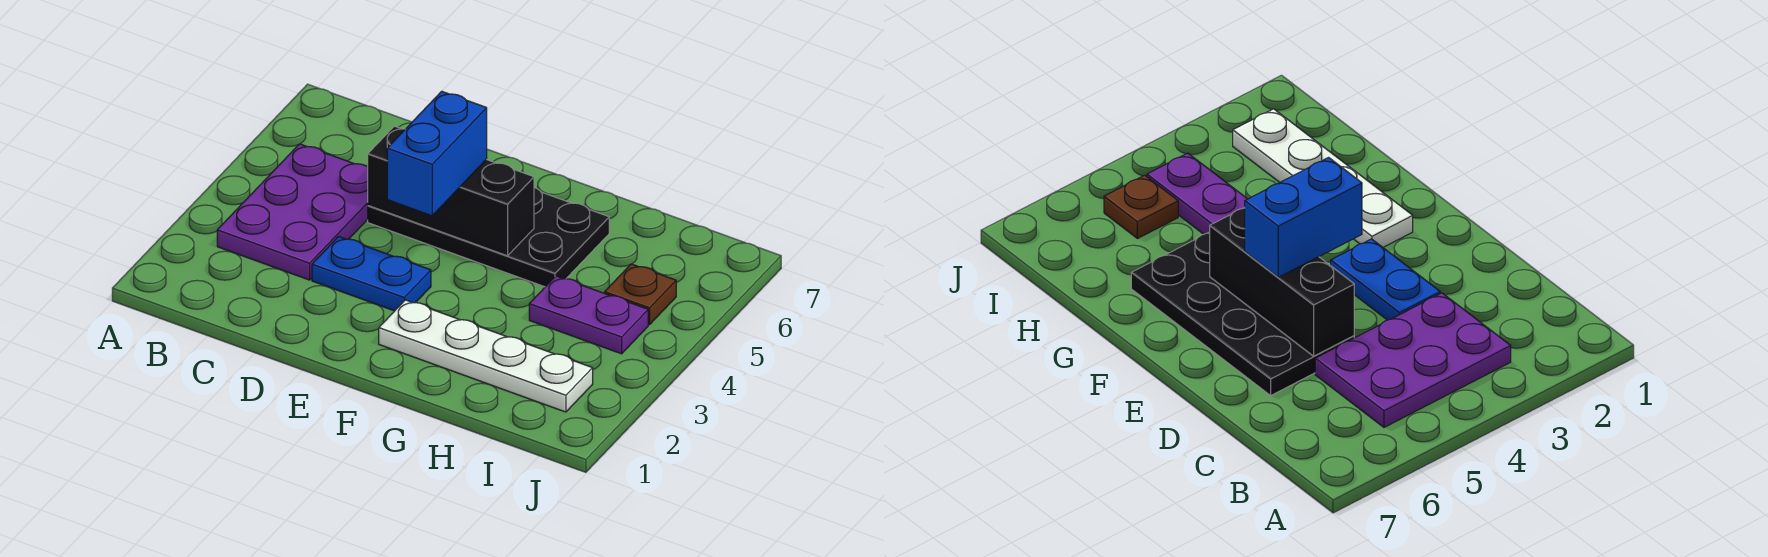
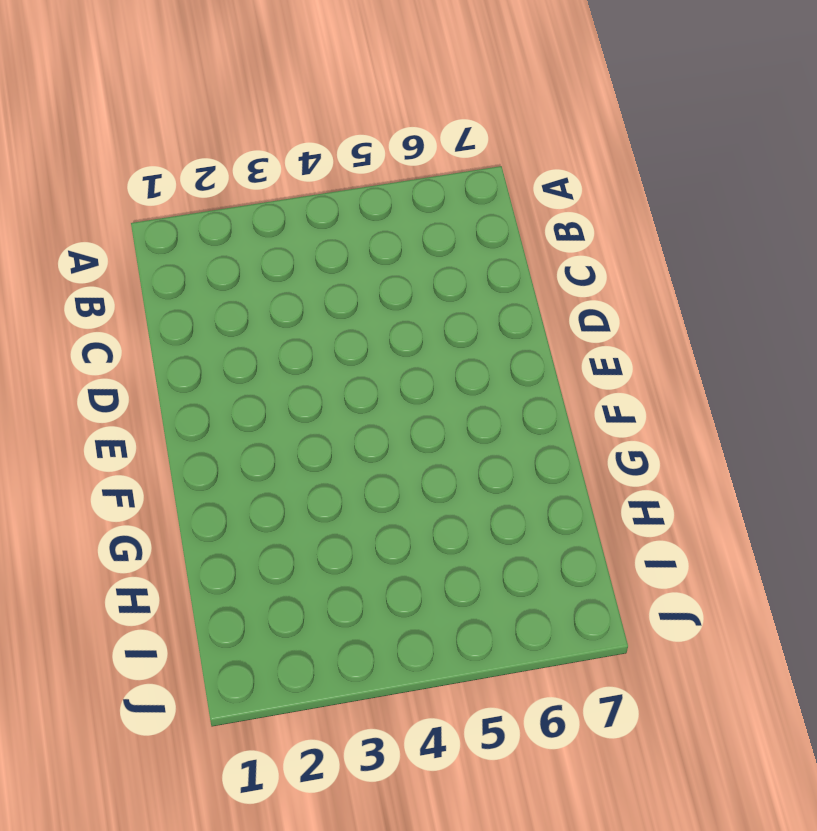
none -> purple plate B3:C5 level 1
none -> blue plate D3:E3 level 1

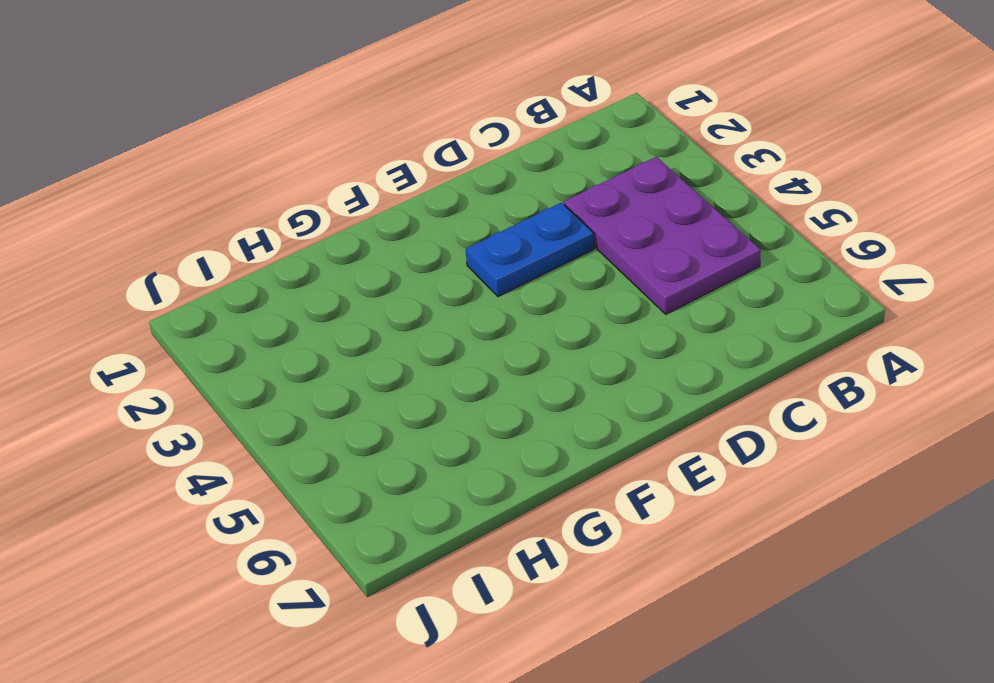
none -> black plate D5:G6 level 1
none -> white plate F2:I2 level 1

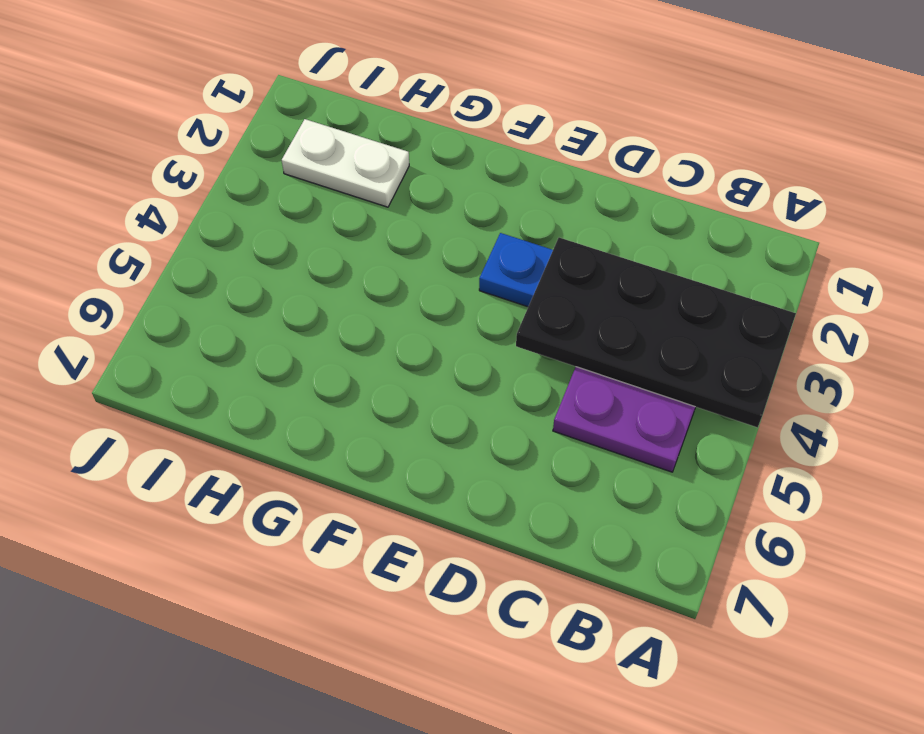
black plate A3:D4 level 2 -> black plate D5:G6 level 1
white plate H2:I2 level 1 -> white plate F2:I2 level 1
none -> purple plate H4:I4 level 1
none -> brown plate I5 level 1

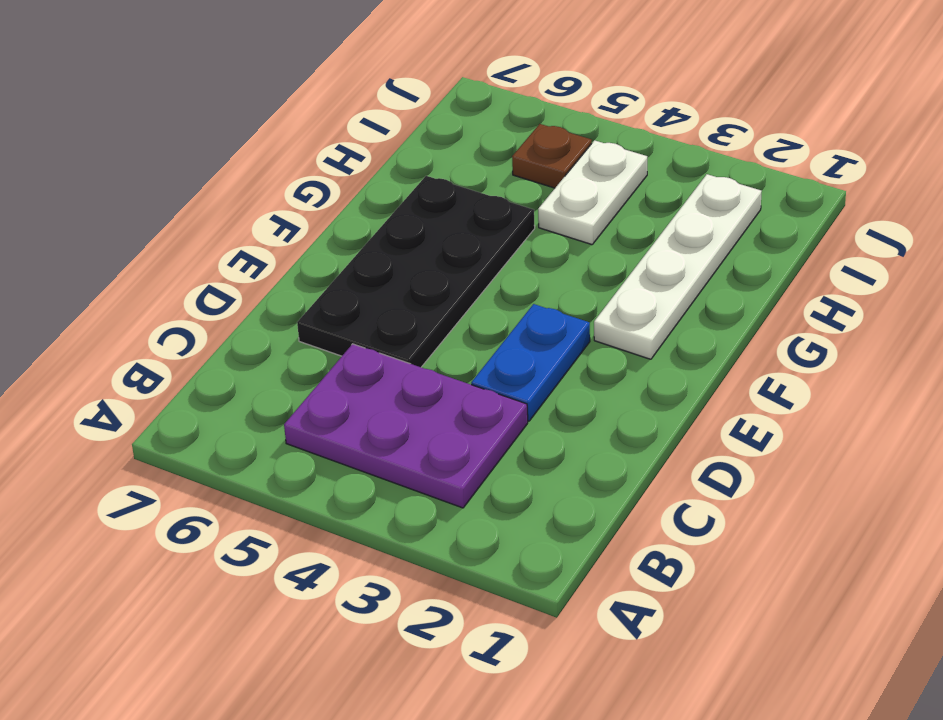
white plate H4:I4 level 1 -> purple plate H4:I4 level 1
none -> black brick D5:F5 level 2
none -> blue brick E4:E5 level 3

